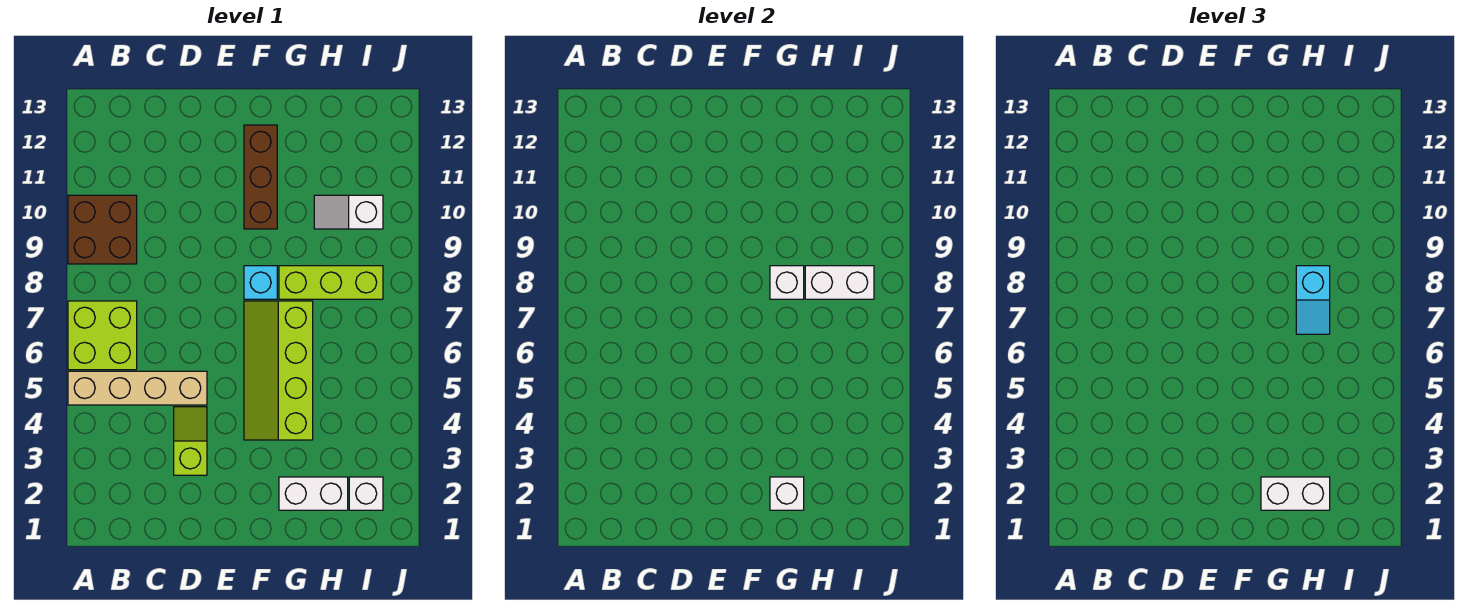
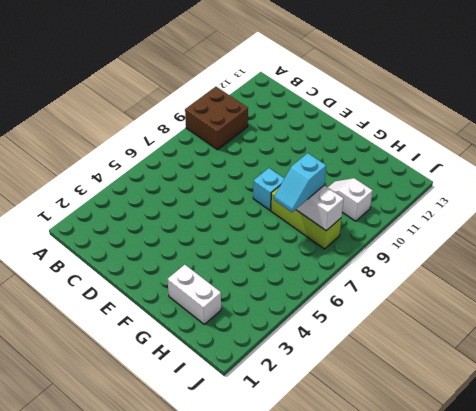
none -> tan brick A5:D5 level 1
none -> lime brick A6:B7 level 1
none -> lime slope D3:D4 level 1 top 3

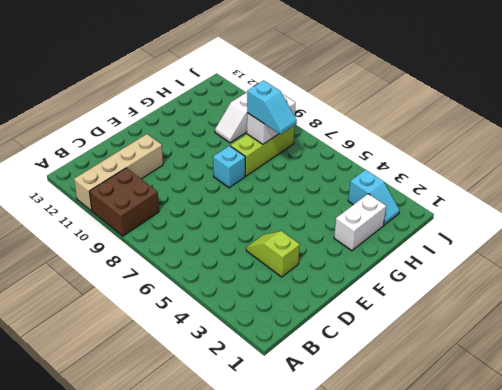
tan brick A11:D11 level 1 -> tan brick A5:D5 level 1
cyan slope I2:I3 level 1 top 3 -> white brick I2 level 1
none -> lime brick A6:B7 level 1
none -> lime slope F4:G7 level 1 top G
none -> brown brick F10:F12 level 1

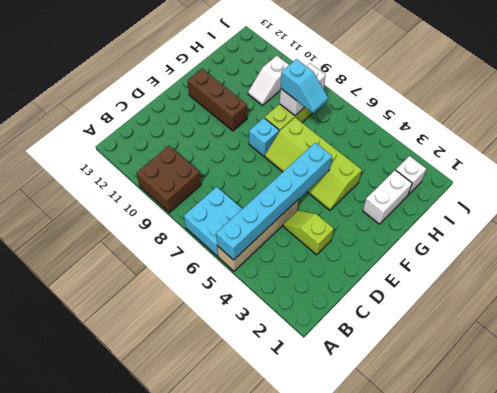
cyan brick A5:F5 level 2 -> none
cyan brick A6:B7 level 1 -> lime brick A6:B7 level 1
none -> white brick G2 level 2
none -> white brick G8 level 2
none -> white brick G2:H2 level 3

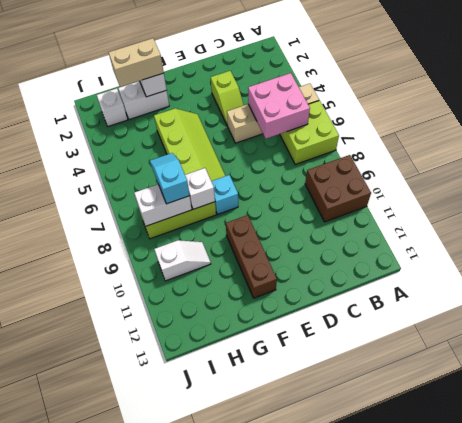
pink brick B5:C6 level 2 -> none
tan brick G2:H2 level 3 -> white brick G2:H2 level 3

